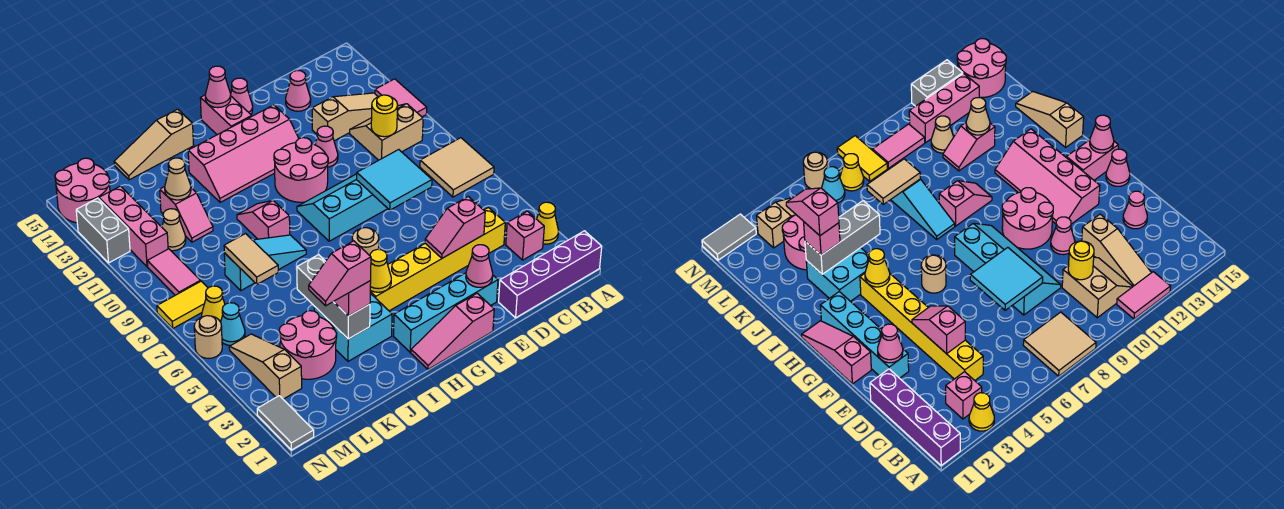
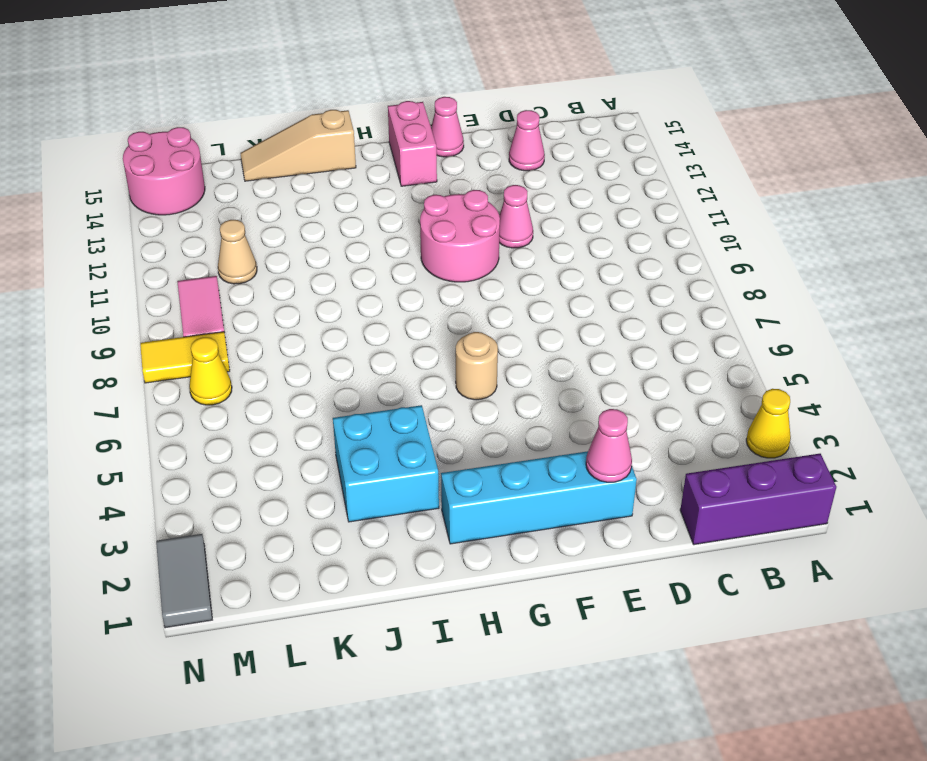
purple brick A1:C1 level 1 -> purple brick A1:D1 level 1
none -> tan tile A7:B8 level 1
none -> pink tile A11:A12 level 1
none -> pink brick B3 level 1
none -> tan slope B10:C11 level 1 top 10

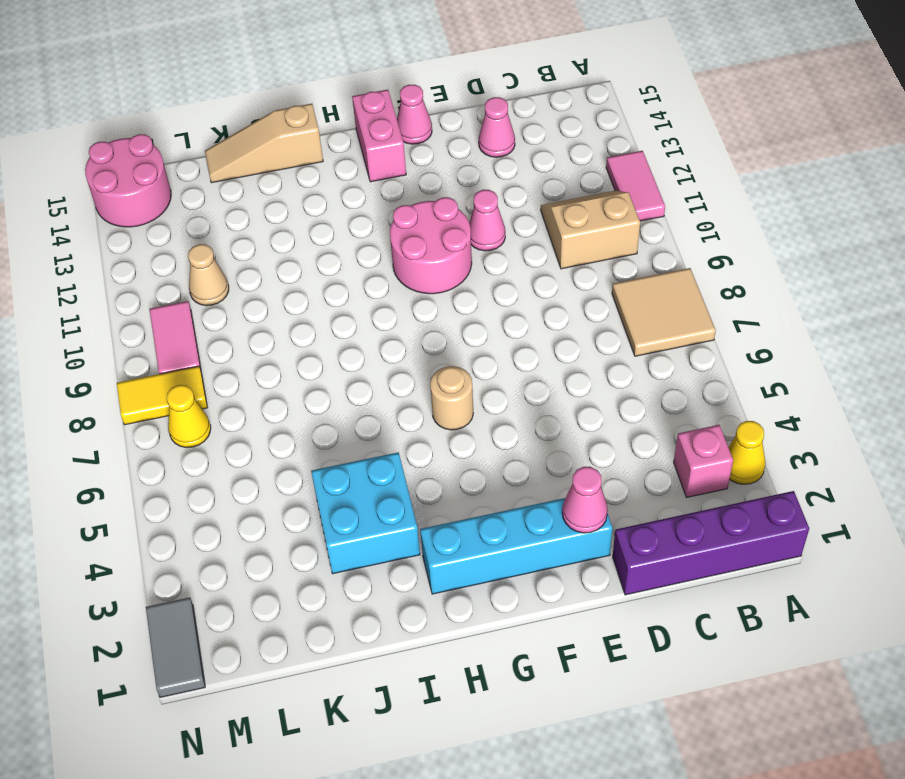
none -> tan slope B12:D12 level 1 top D
none -> yellow brick C4:H4 level 1
none -> cyan slope D8:G9 level 1 top 8
none -> pink slope F1:H1 level 1 top F

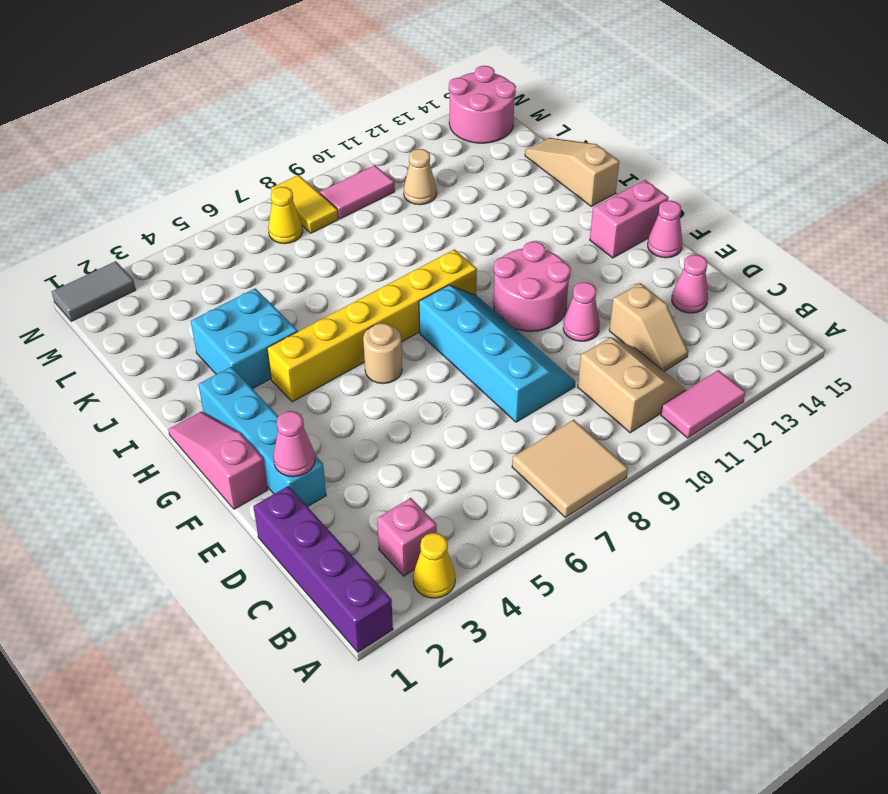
tan slope C12:D12 level 1 top D -> tan slope B12:D12 level 1 top D
yellow brick H4:H9 level 1 -> yellow brick C4:H4 level 1
none -> pink slope F12:I13 level 1 top 13
none -> cyan slope I8:K8 level 1 top K
none -> pink slope I9:I10 level 1 top 9
none -> pink round brick K3:L4 level 1

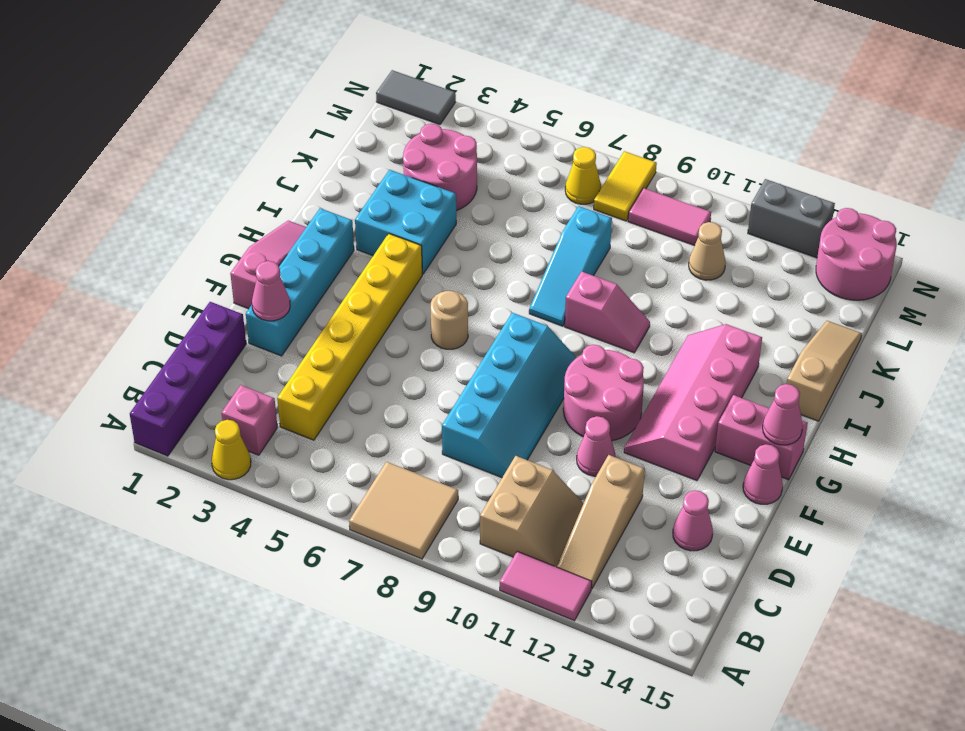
none -> pink slope K11:K12 level 1 top 12
none -> tan slope M3:M5 level 1 top 3
none -> cyan cone M6 level 1
none -> pink brick M11:M13 level 1

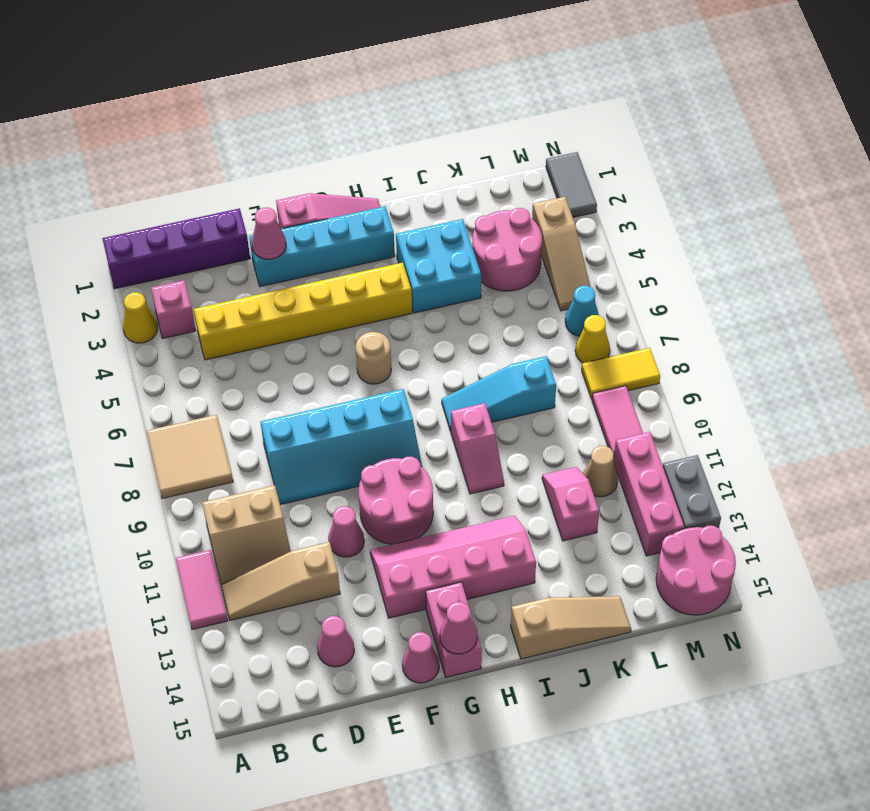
none -> tan round brick N6 level 1
none -> yellow round brick C10 level 2
none -> pink slope D4:E4 level 2 top D
none -> cyan tile D7:E8 level 2

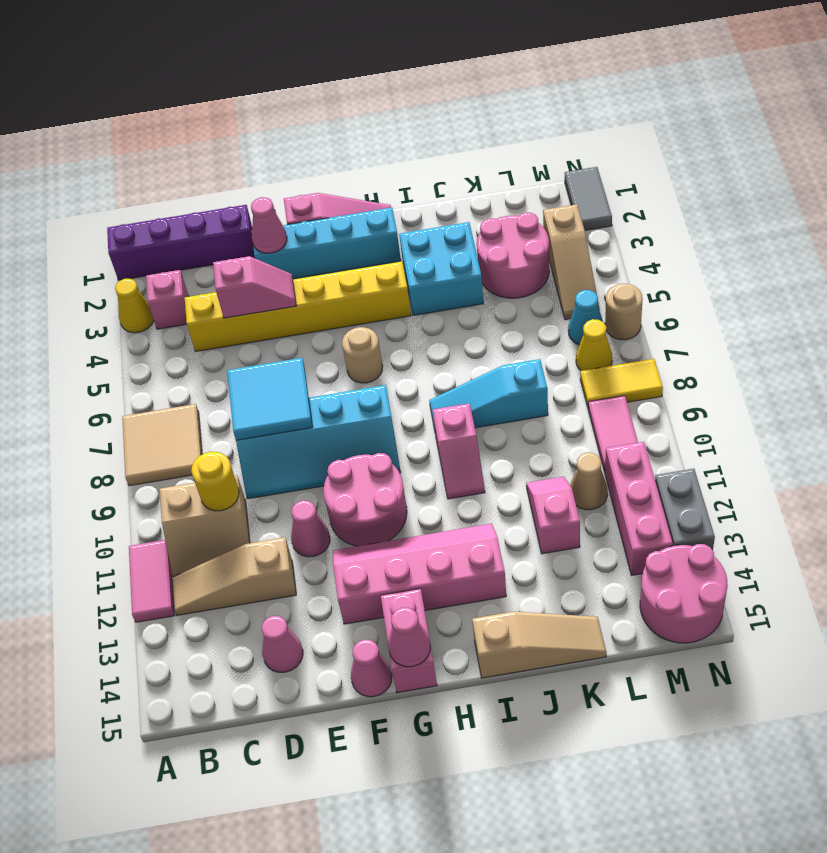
none -> yellow cone H4 level 2
none -> grey brick J3:J5 level 2
none -> tan tile K7:K8 level 2
none -> tan cone K12 level 2

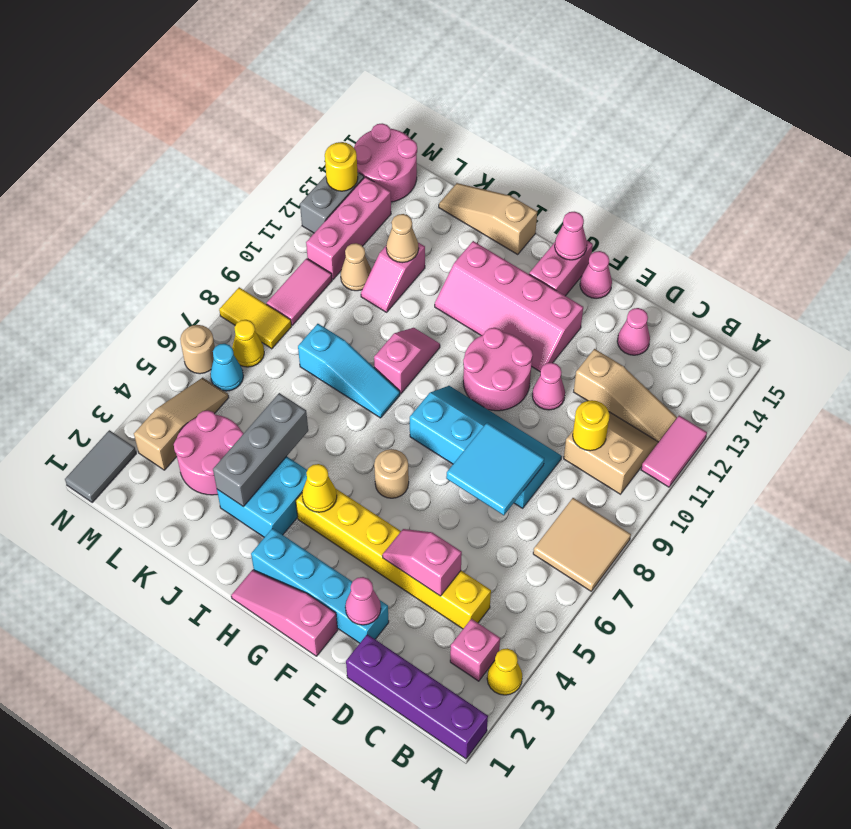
yellow round brick N13 level 2 -> none
none -> tan tile K7:K8 level 2
none -> pink brick J3 level 3
none -> pink slope J3:K3 level 4 top J

